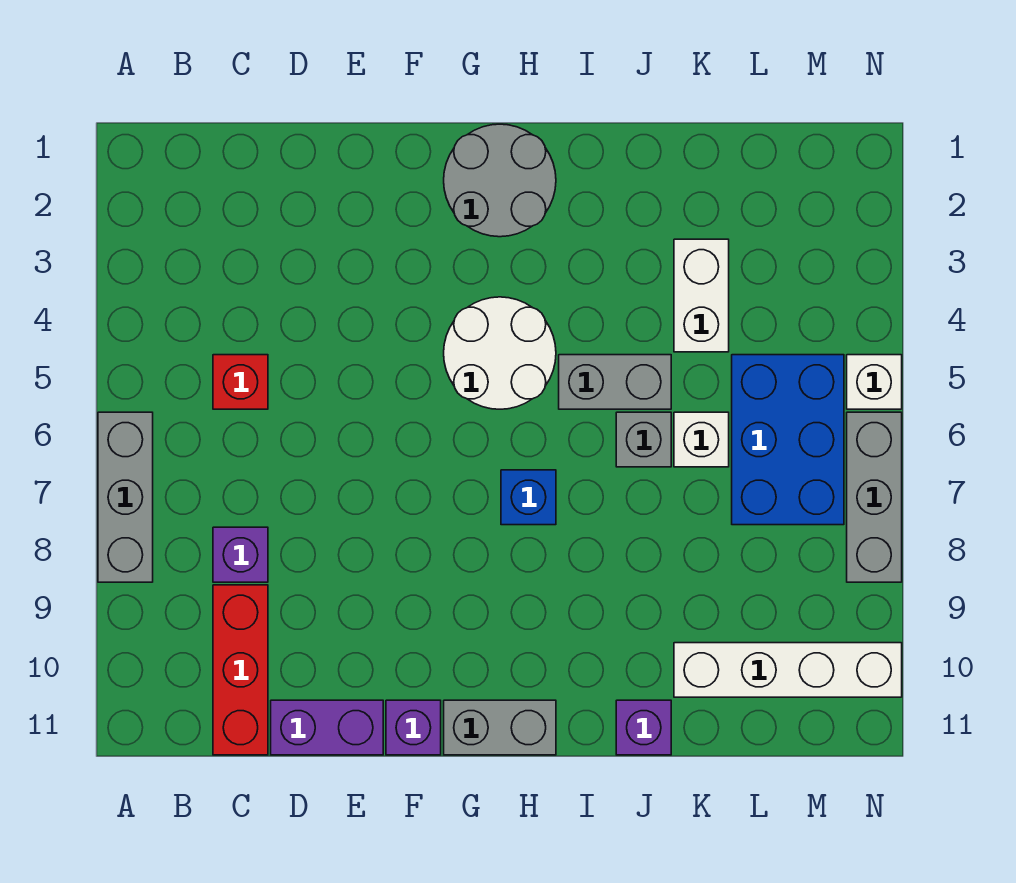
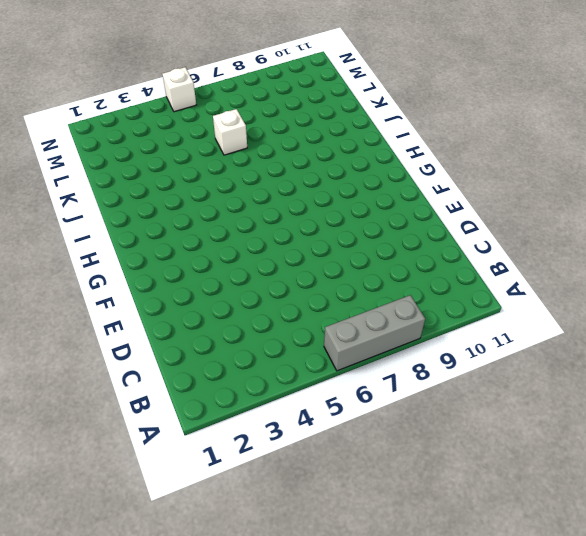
none -> red brick C5 level 1
none -> purple brick C8 level 1
none -> red brick C9:C11 level 1

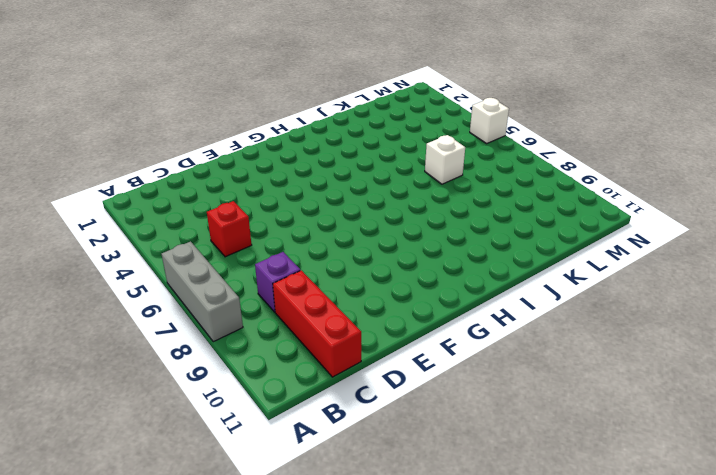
none -> purple brick D11:E11 level 1
none -> purple brick F11 level 1
none -> grey round brick G1:H2 level 1

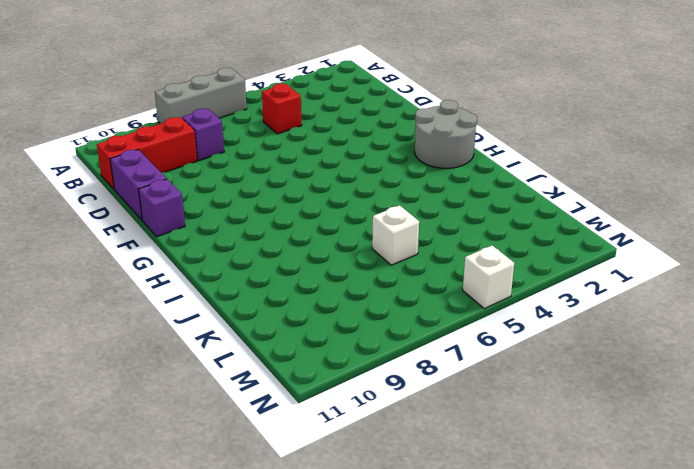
none -> white round brick G4:H5 level 1
none -> grey brick G11:H11 level 1
none -> blue brick H7 level 1

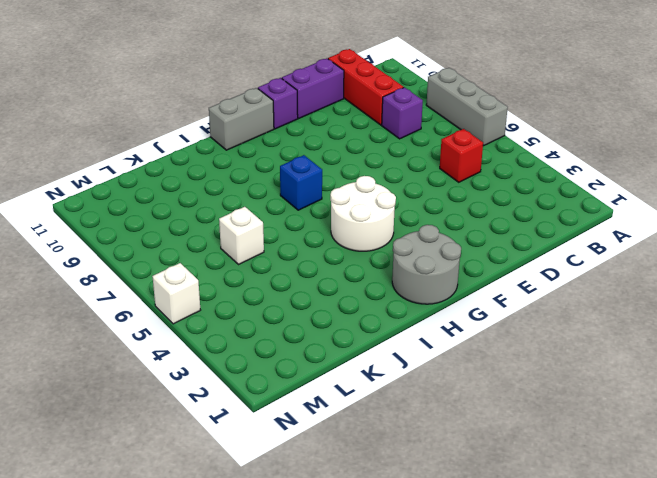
none -> grey brick I5:J5 level 1
none -> grey brick J6 level 1
none -> purple brick J11 level 1

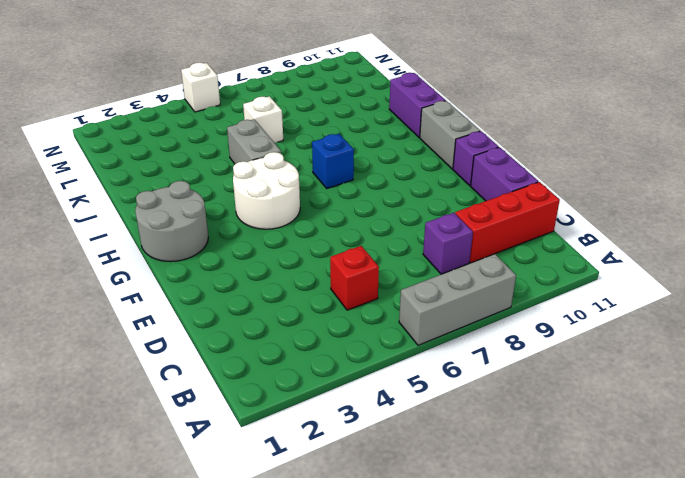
purple brick I11:J11 level 1 -> purple brick J11 level 1
none -> grey brick J6 level 1
none -> white brick K3:K4 level 1
none -> white brick K10:N10 level 1

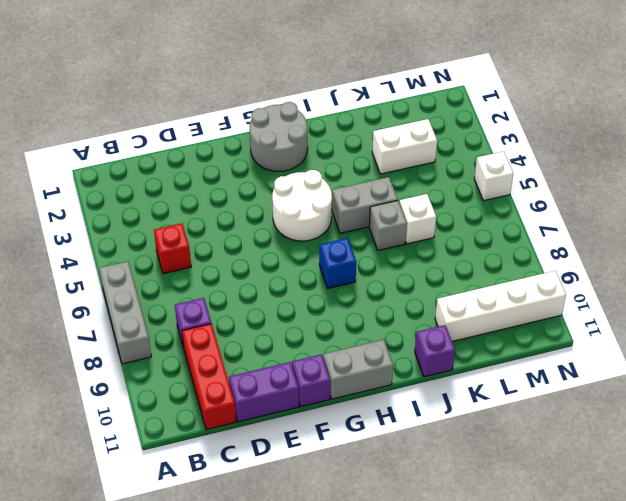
white brick K3:L3 level 1 -> white brick K3:K4 level 1
none -> blue brick L5:M7 level 1
none -> grey brick N6:N8 level 1

